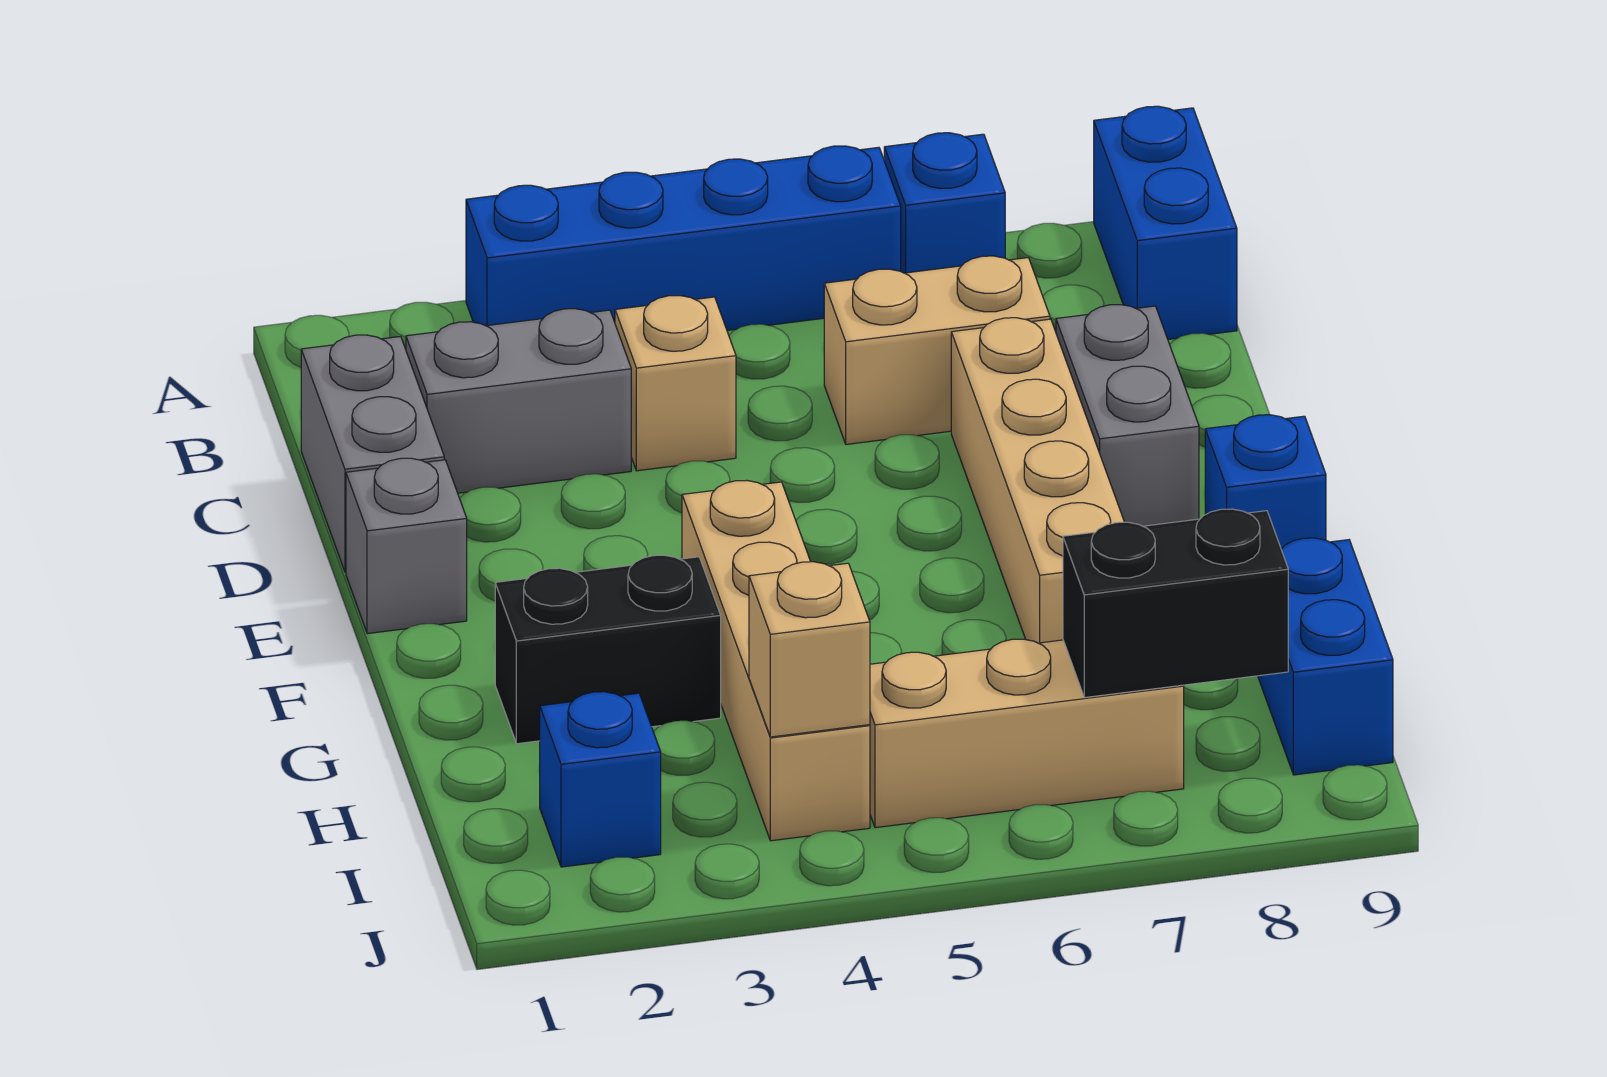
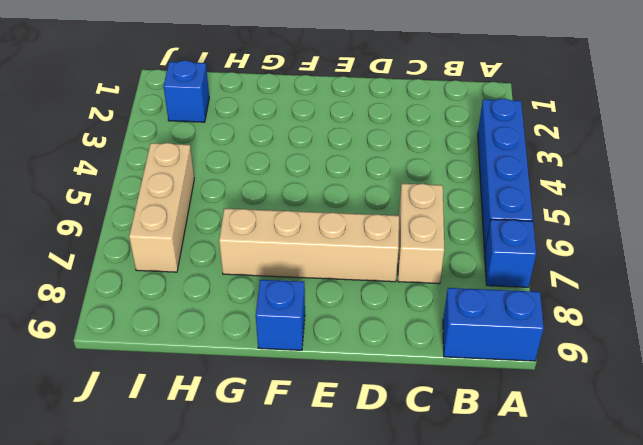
none -> grey brick C1:D1 level 1
none -> grey brick C2:C3 level 1
none -> tan brick C4 level 1

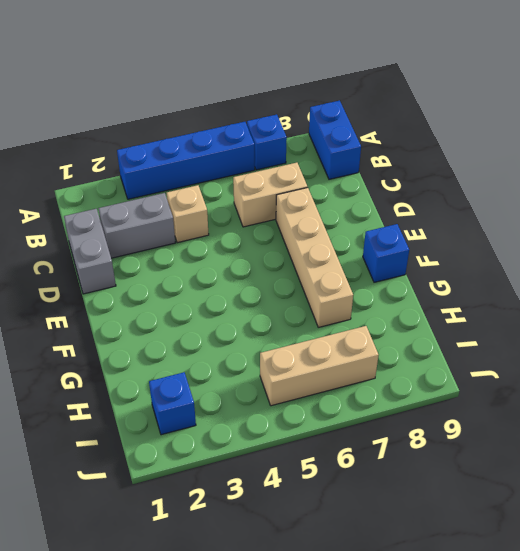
none -> grey brick D8:E8 level 1
none -> grey brick E1 level 1
none -> tan brick F4:I4 level 1

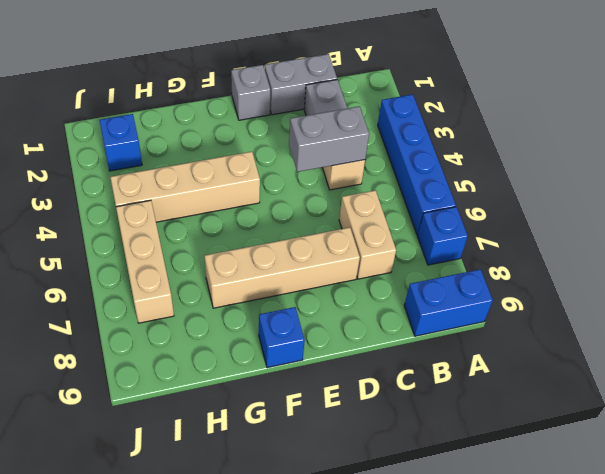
grey brick C4:D4 level 2 -> grey brick D8:E8 level 1
none -> black brick G2:G3 level 1
none -> blue brick H9:I9 level 1
none -> tan brick I4 level 2

